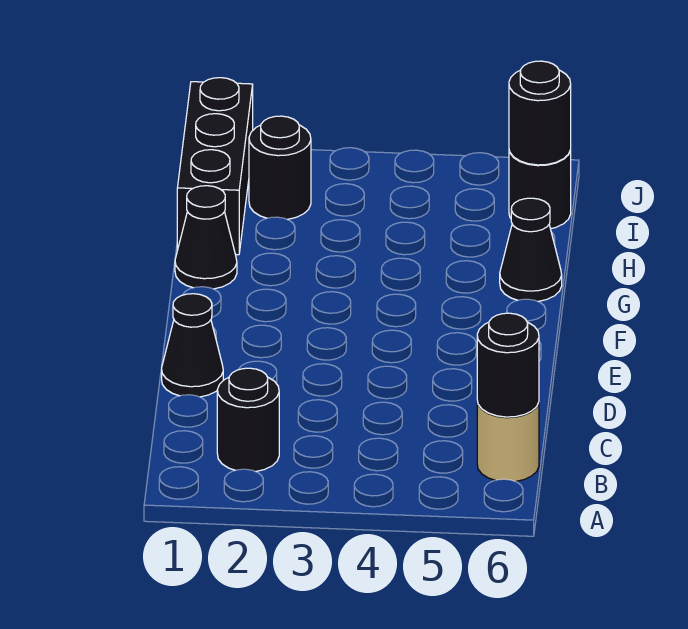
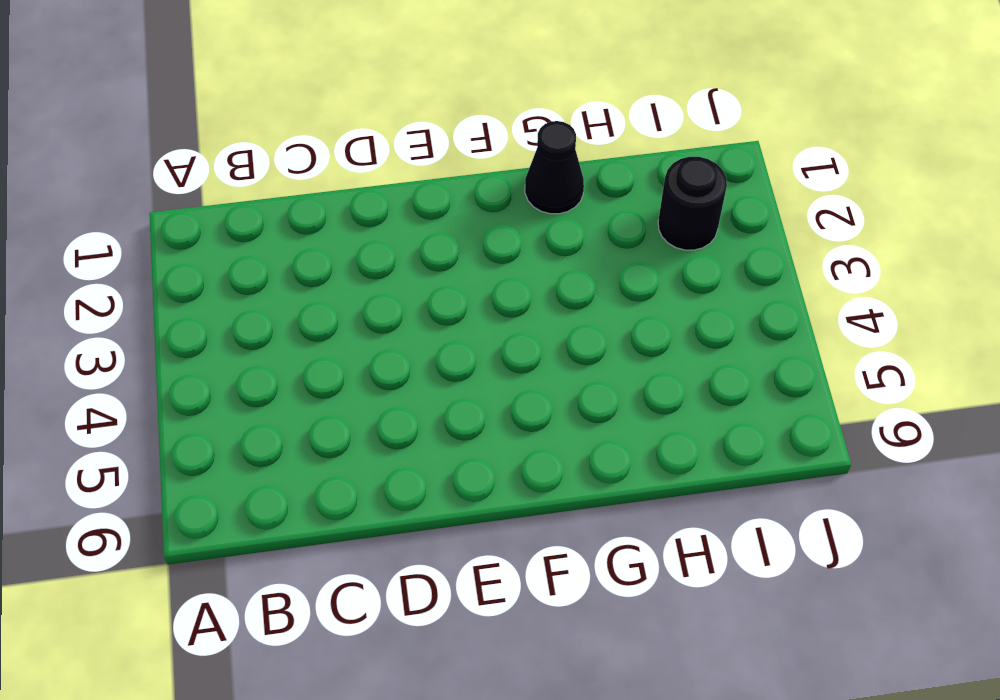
none -> black round brick B2 level 1
none -> tan round brick B6 level 1

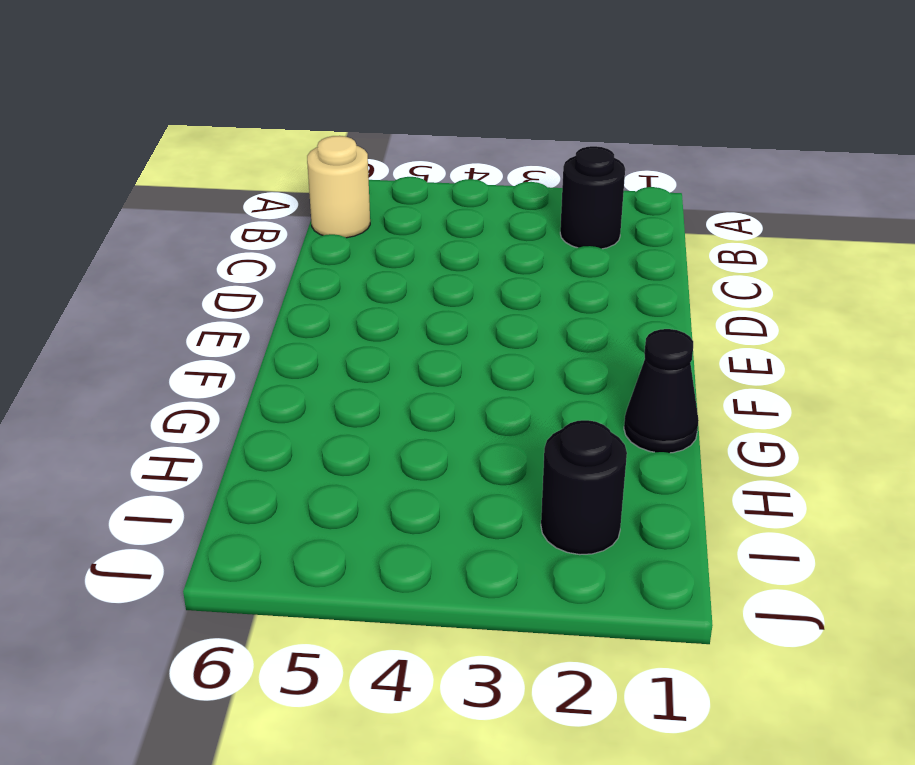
none -> black cone D1 level 1
none -> black cone G6 level 1

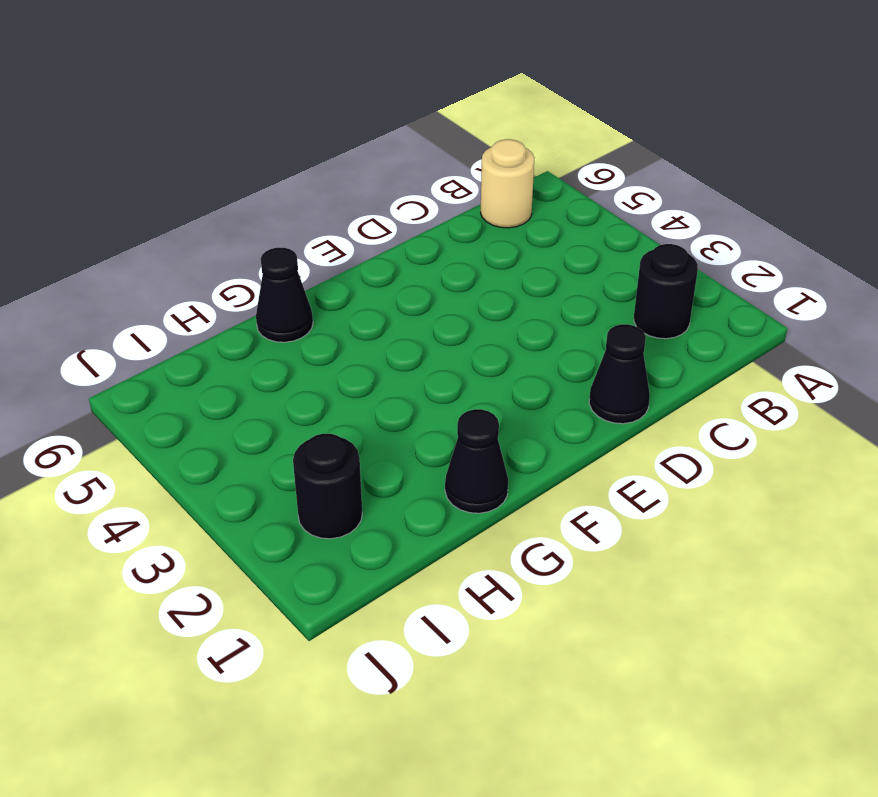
none -> black brick H1:J1 level 1
none -> black round brick I6 level 1

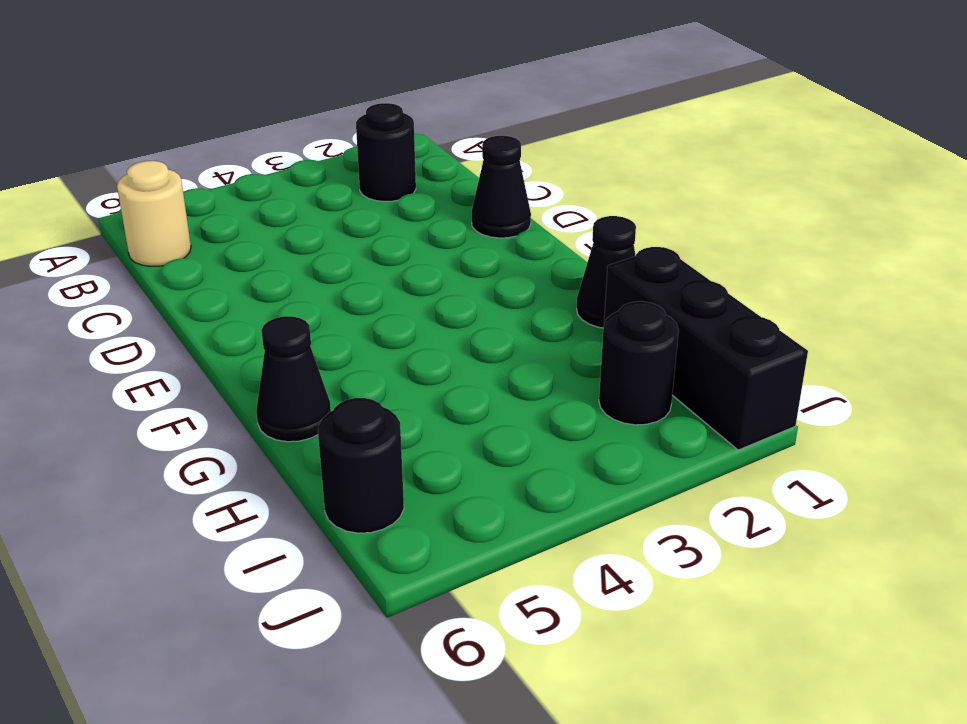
none -> black round brick B6 level 2
none -> black round brick I6 level 2

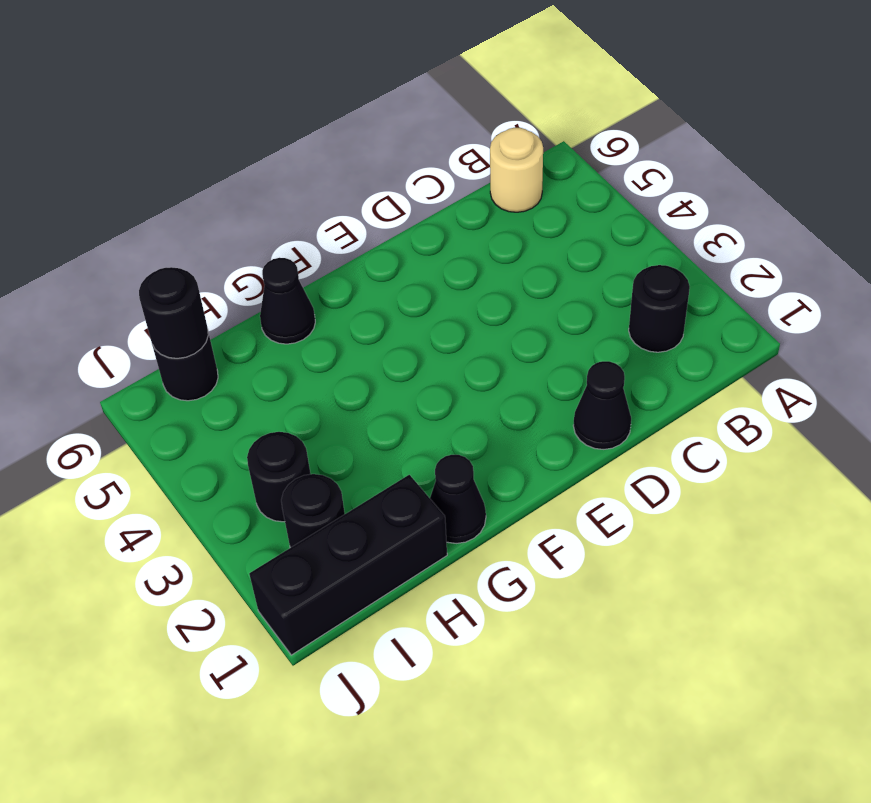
black round brick I3 level 1 -> black round brick B6 level 2

